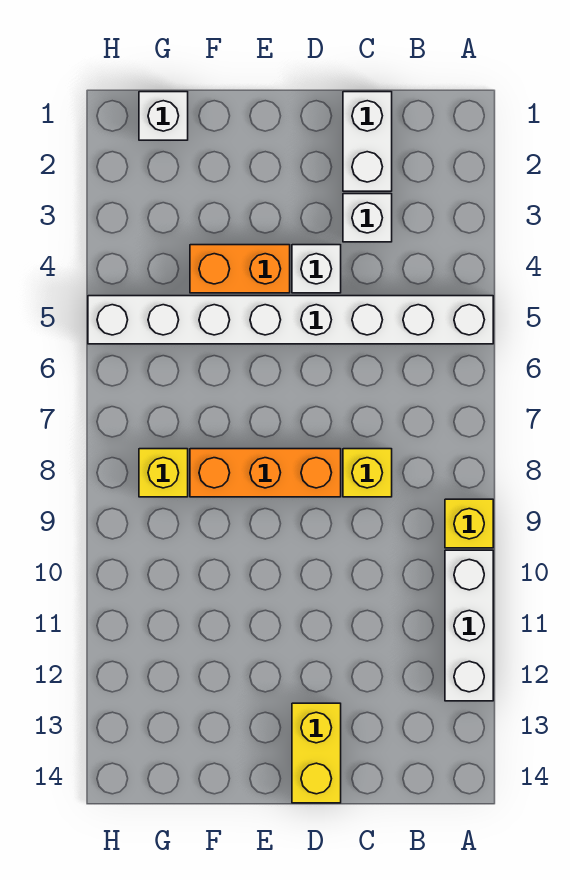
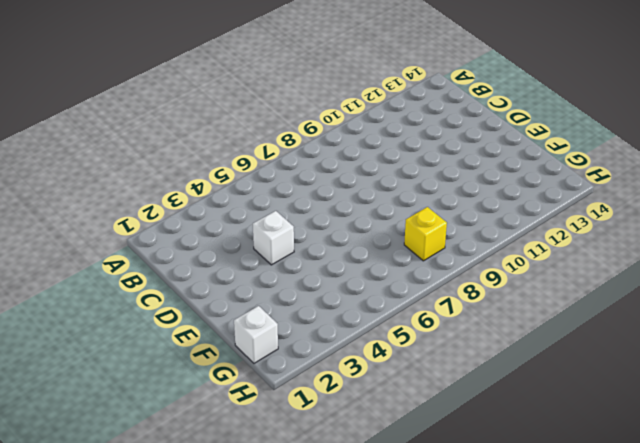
none -> white brick A5:H5 level 1
none -> yellow brick A9 level 1
none -> white brick A10:A12 level 1

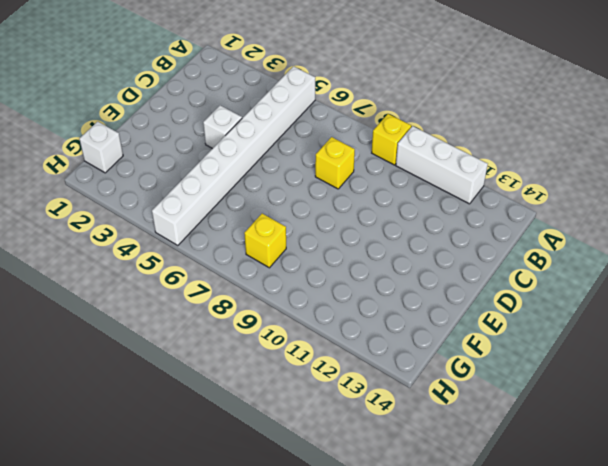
none -> white brick C1:C2 level 1
none -> white brick C3 level 1
none -> orange brick D8:F8 level 1

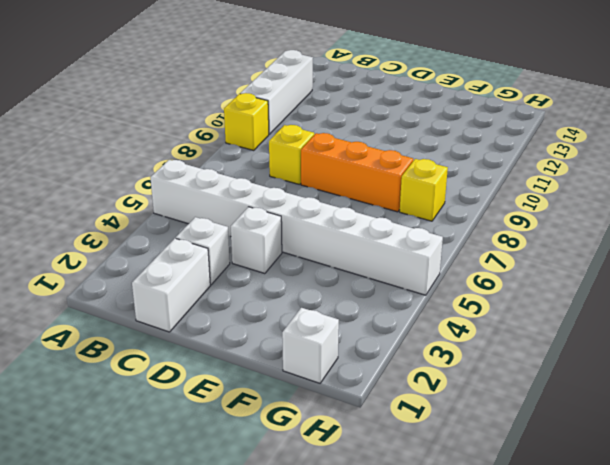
none -> yellow brick D13:D14 level 1
none -> orange brick E4:F4 level 1

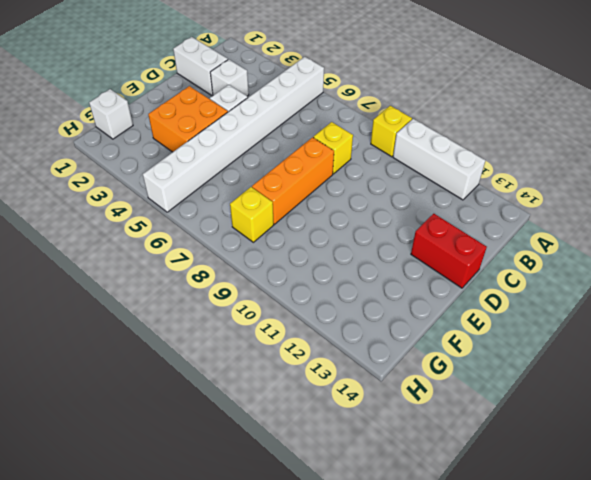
red brick D13:D14 level 1 -> yellow brick D13:D14 level 1
orange brick E3:F4 level 1 -> orange brick E4:F4 level 1

